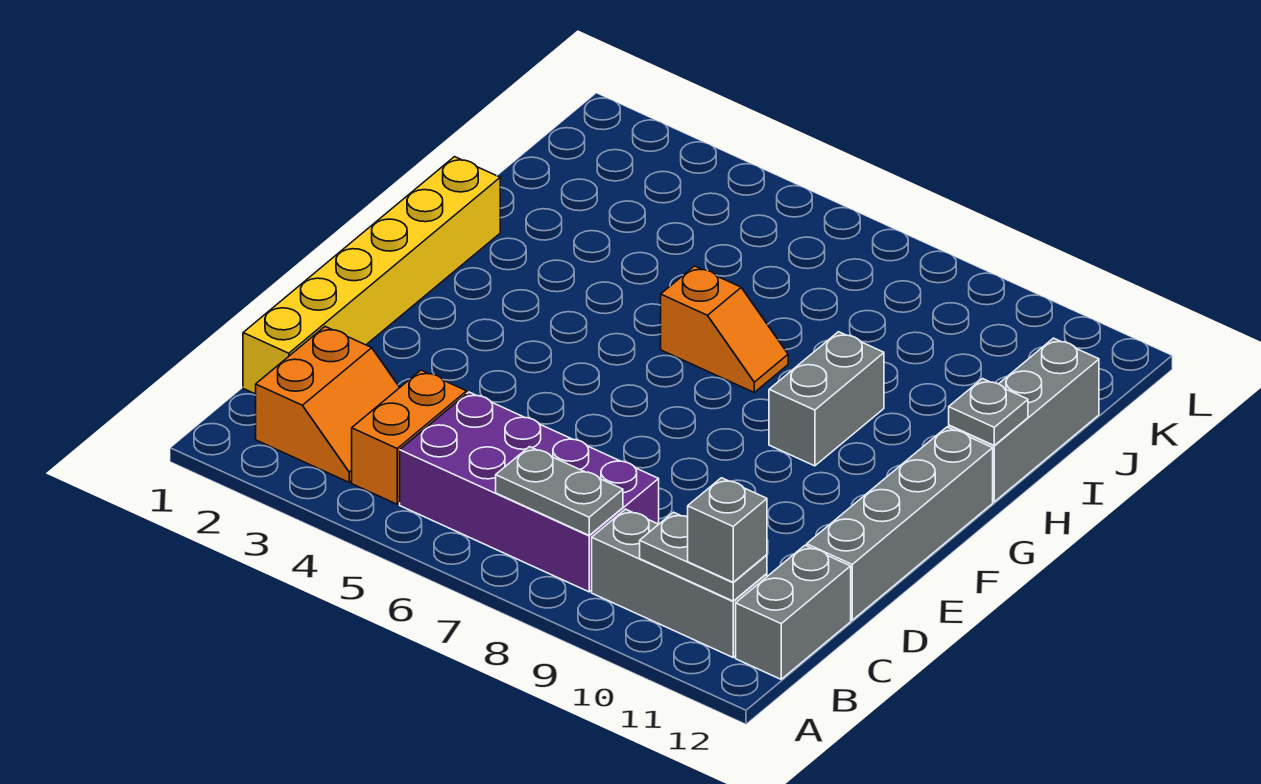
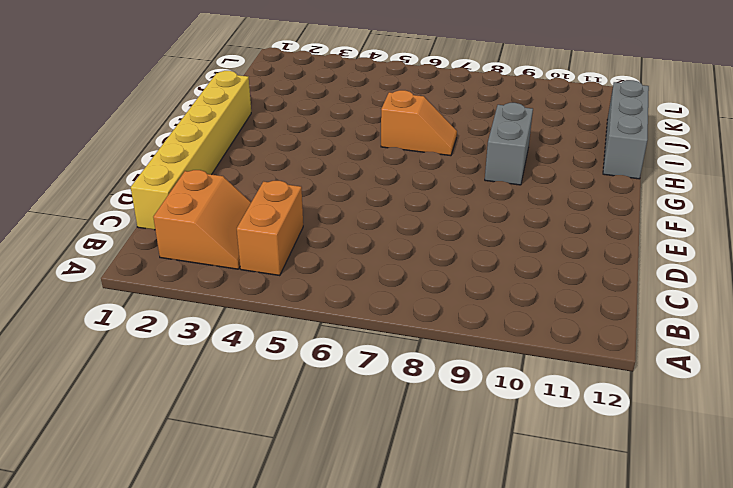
none -> purple brick B5:C8 level 1
none -> grey brick B9:B11 level 1
none -> grey brick B12:C12 level 1

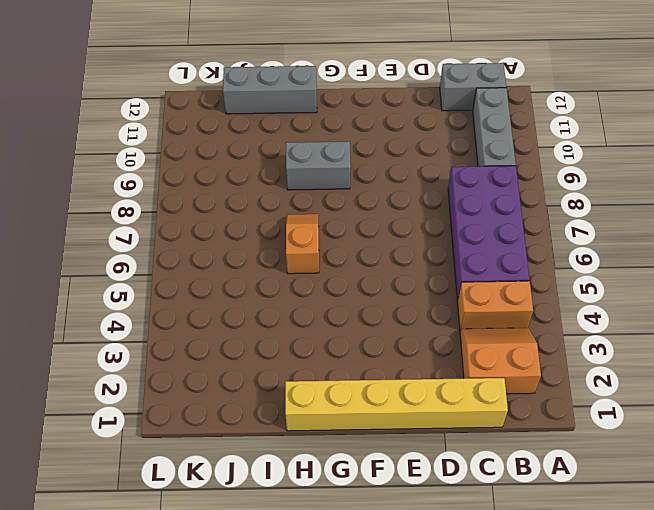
none -> grey brick D12:G12 level 1
none -> grey plate B7:B8 level 2
none -> grey plate B10:B11 level 2

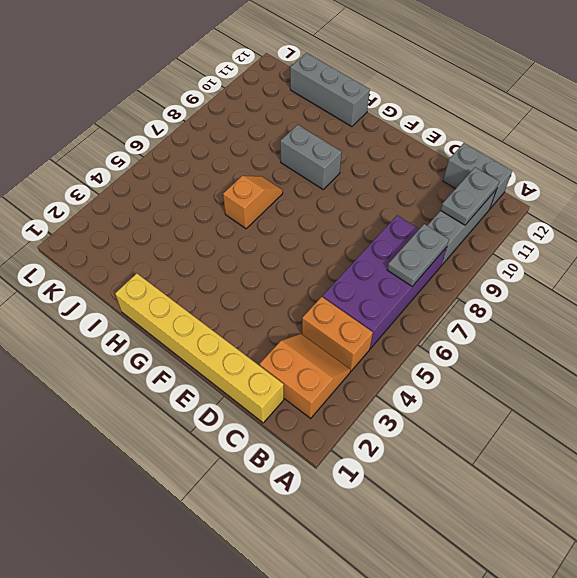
none -> grey brick D12:G12 level 1
none -> grey plate H12 level 2
none -> grey brick B11 level 3

